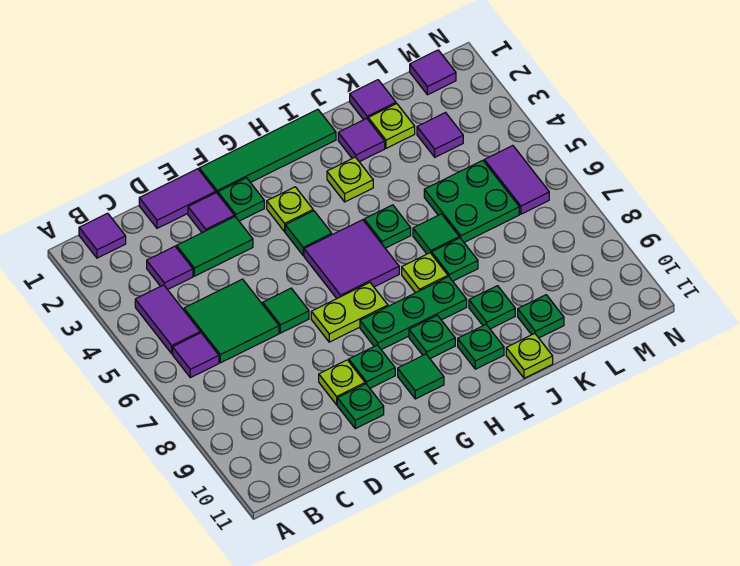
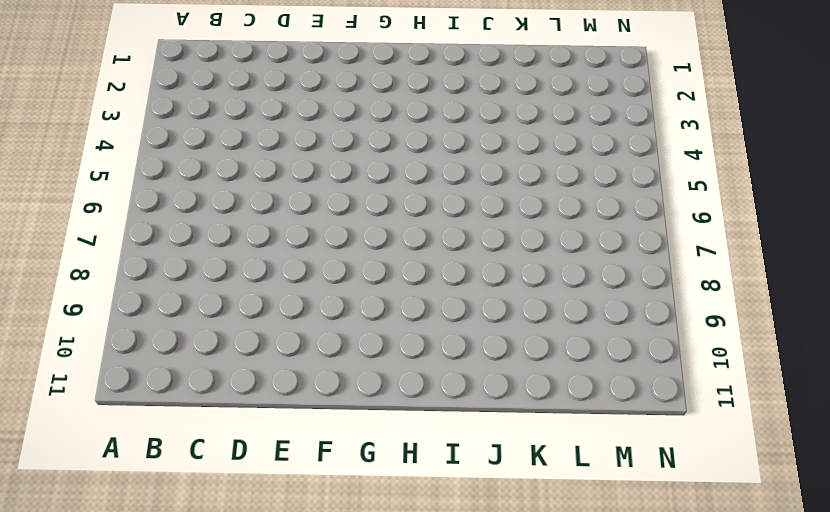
none -> purple tile B1 level 1
none -> purple tile B4:B5 level 1
none -> purple tile B6 level 1
none -> purple tile C3 level 1

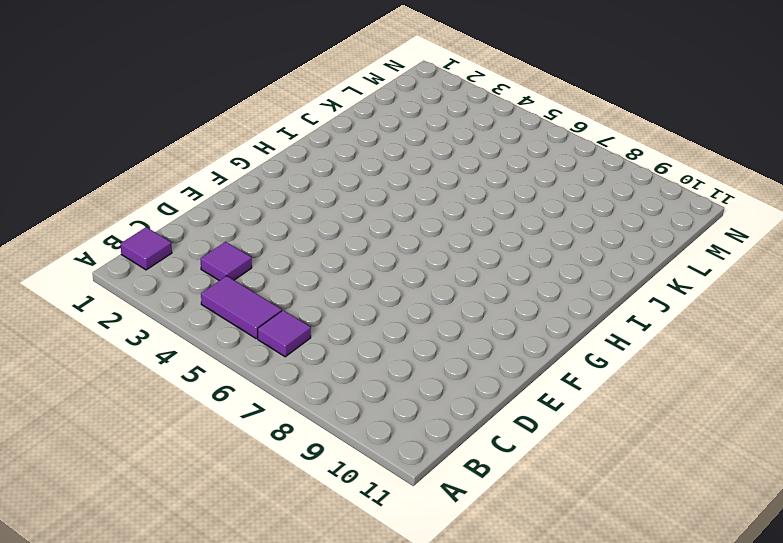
none -> green tile C5:D6 level 1
none -> purple tile D1:E1 level 1
none -> green tile D3:E3 level 1
none -> purple tile E2 level 1

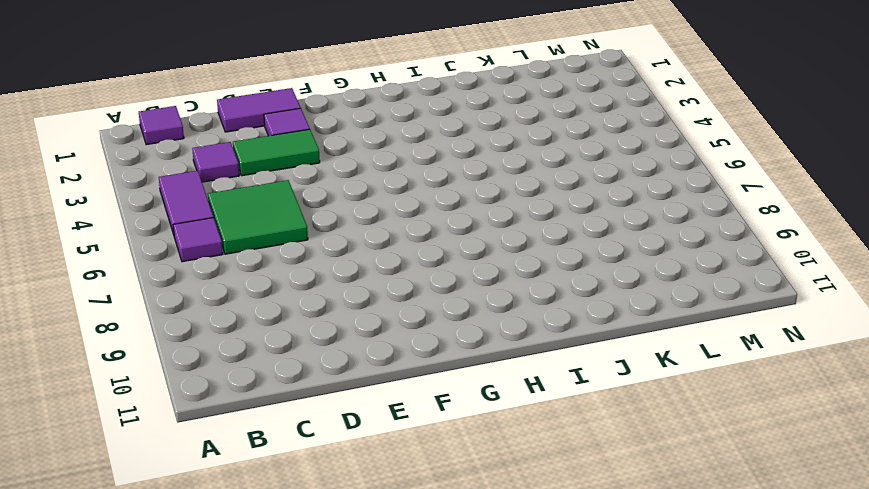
none -> green tile E6 level 1
none -> lime plate E9 level 1
none -> green plate E10 level 1
none -> green tile F1:I1 level 1

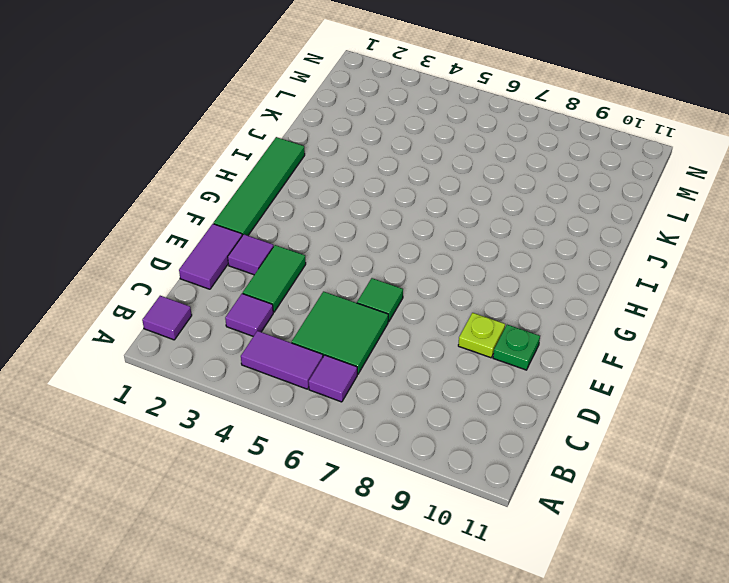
none -> green plate F2 level 1
none -> lime plate F7:G7 level 1
none -> green plate F9 level 1
none -> lime plate G3 level 1

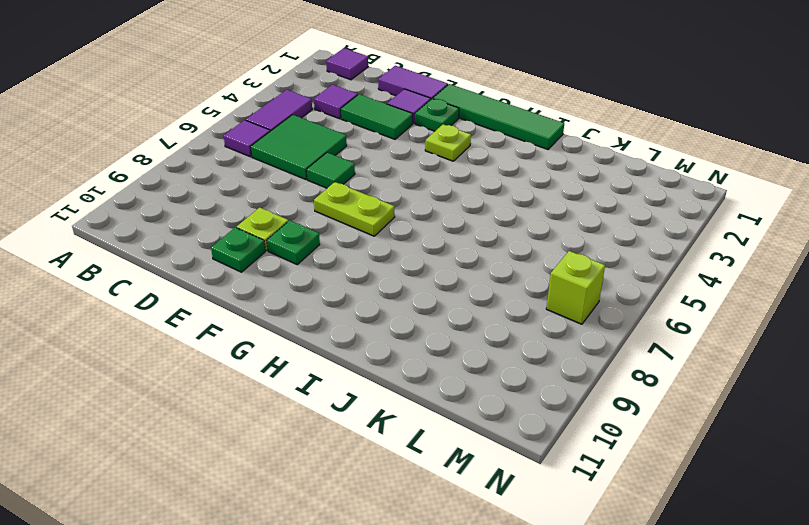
lime brick M7 level 1 -> none
none -> green tile G4 level 1
none -> purple tile G5:H6 level 1
none -> green plate G8:I8 level 1
none -> green tile G10 level 1

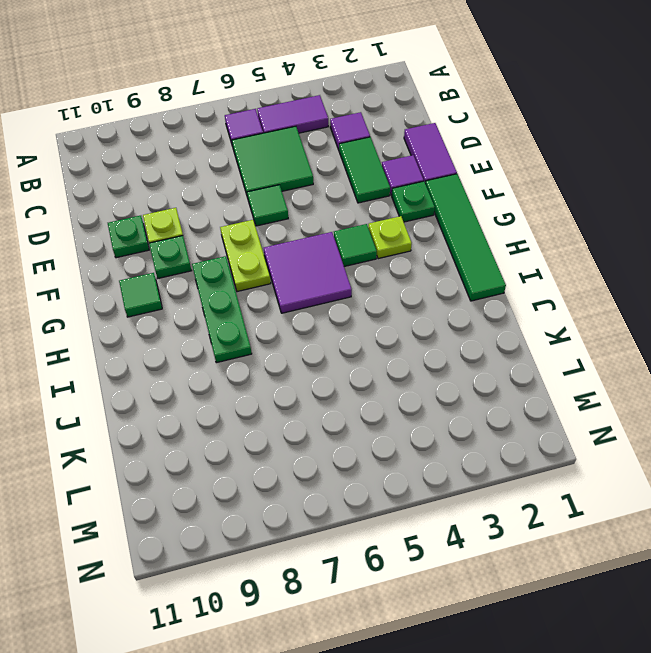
none -> purple tile B1 level 1
none -> green plate H9 level 1
none -> lime plate I3 level 1
none -> green plate I5 level 1

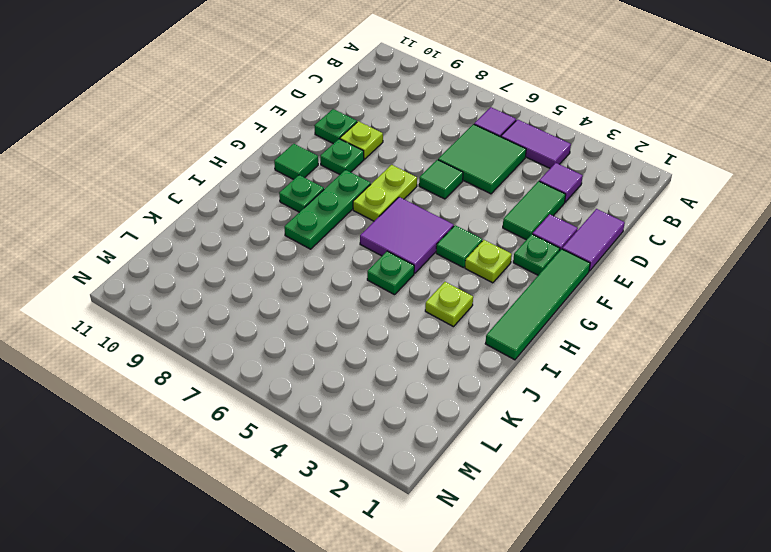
none -> purple tile B1 level 1
none -> lime plate I7 level 1
none -> green plate I10 level 1
none -> purple tile J2 level 1

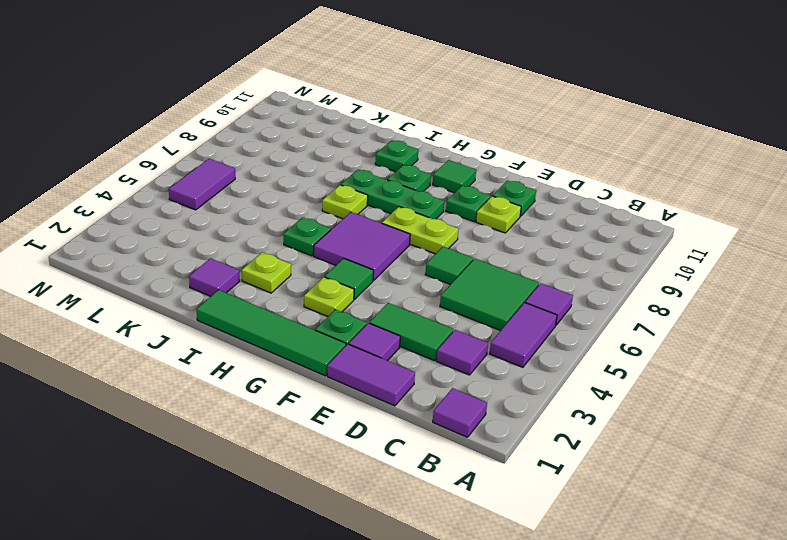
none -> green tile J6 level 1
none -> green plate J7 level 1
none -> green plate J9 level 1
none -> lime plate J11 level 1

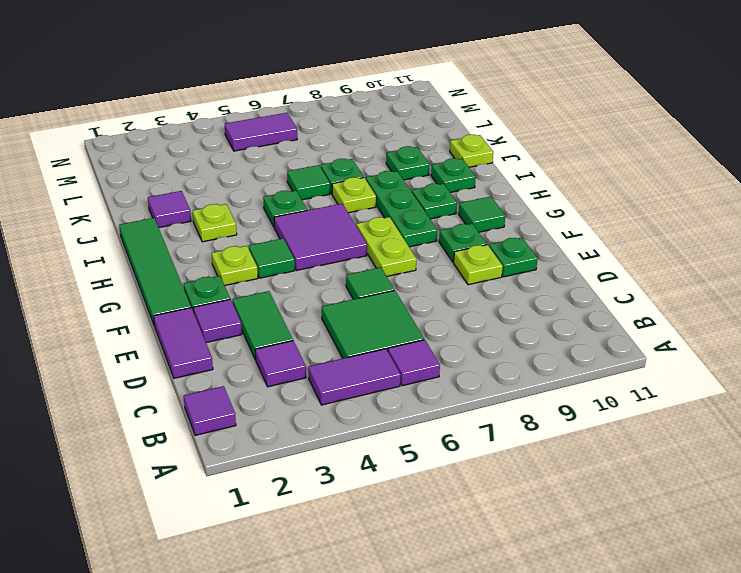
none -> purple tile K1 level 1
none -> lime plate K2 level 1
none -> green plate K5:L6 level 1
none -> green plate K10 level 1

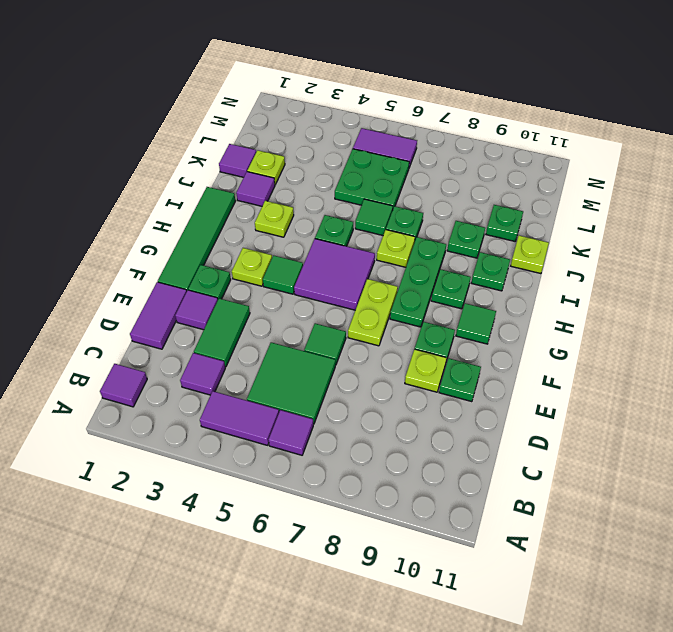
none -> purple tile L3 level 1
none -> purple tile M1 level 1

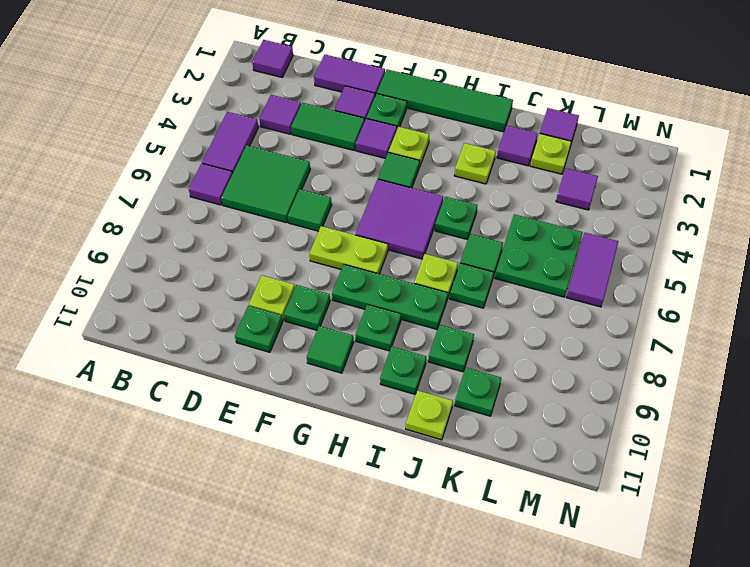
purple tile F3 level 1 -> purple tile M1 level 1

